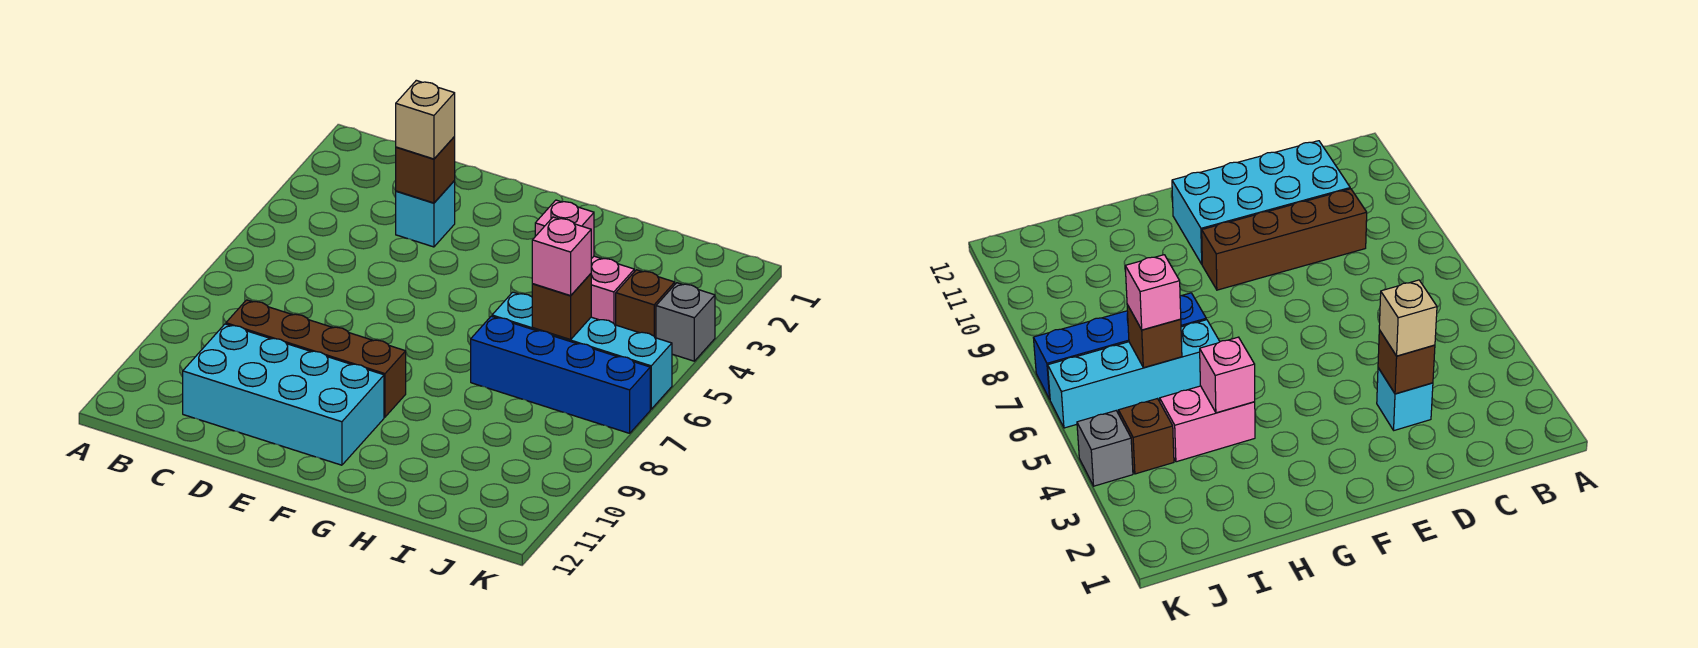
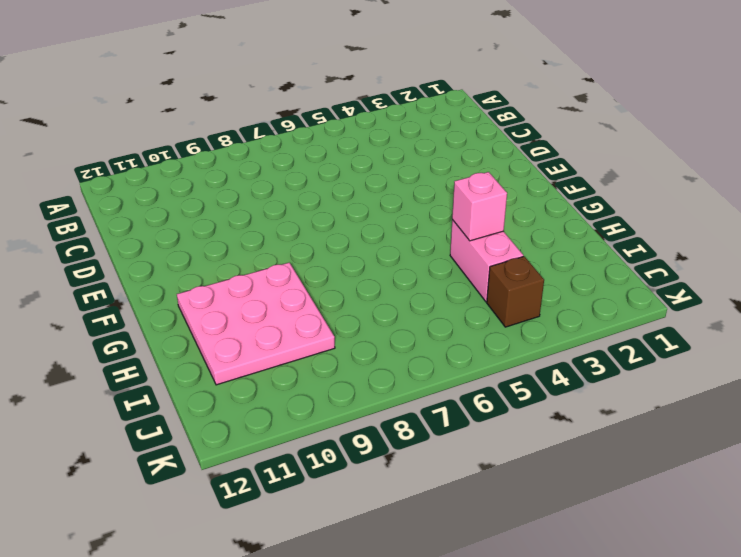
pink plate G9:I11 level 1 -> none
none -> brown brick C9:F9 level 1
none -> cyan brick C10:F11 level 1
none -> cyan brick D3 level 1

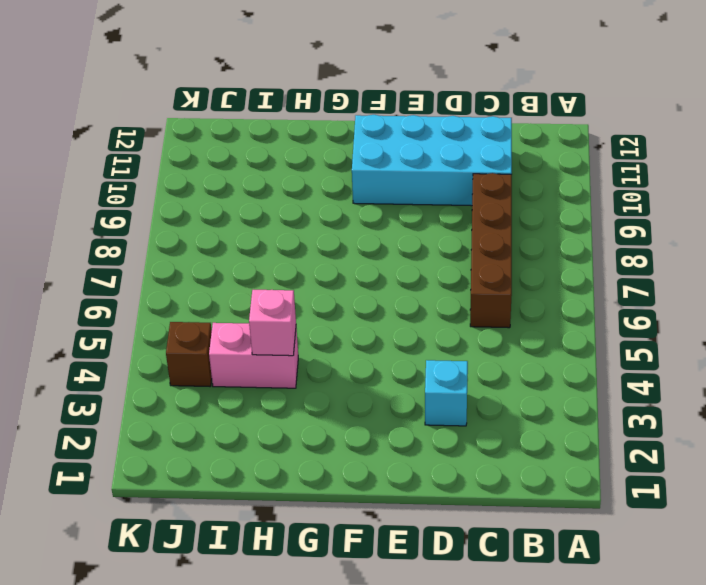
brown brick C6:C9 level 1 -> brown brick C9:F9 level 1
none -> cyan brick H6:K6 level 1
none -> blue brick H7:K7 level 1
none -> grey brick K4 level 1

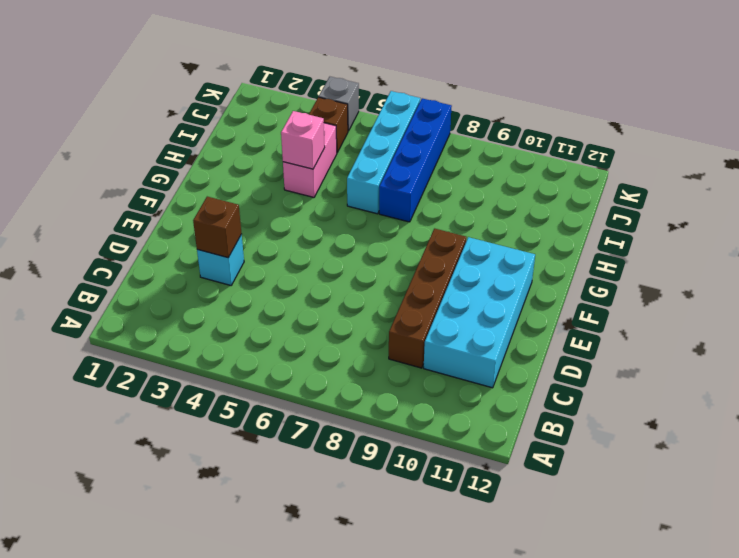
none -> brown brick I6 level 2
none -> tan brick D3 level 3
none -> pink brick I6 level 3

